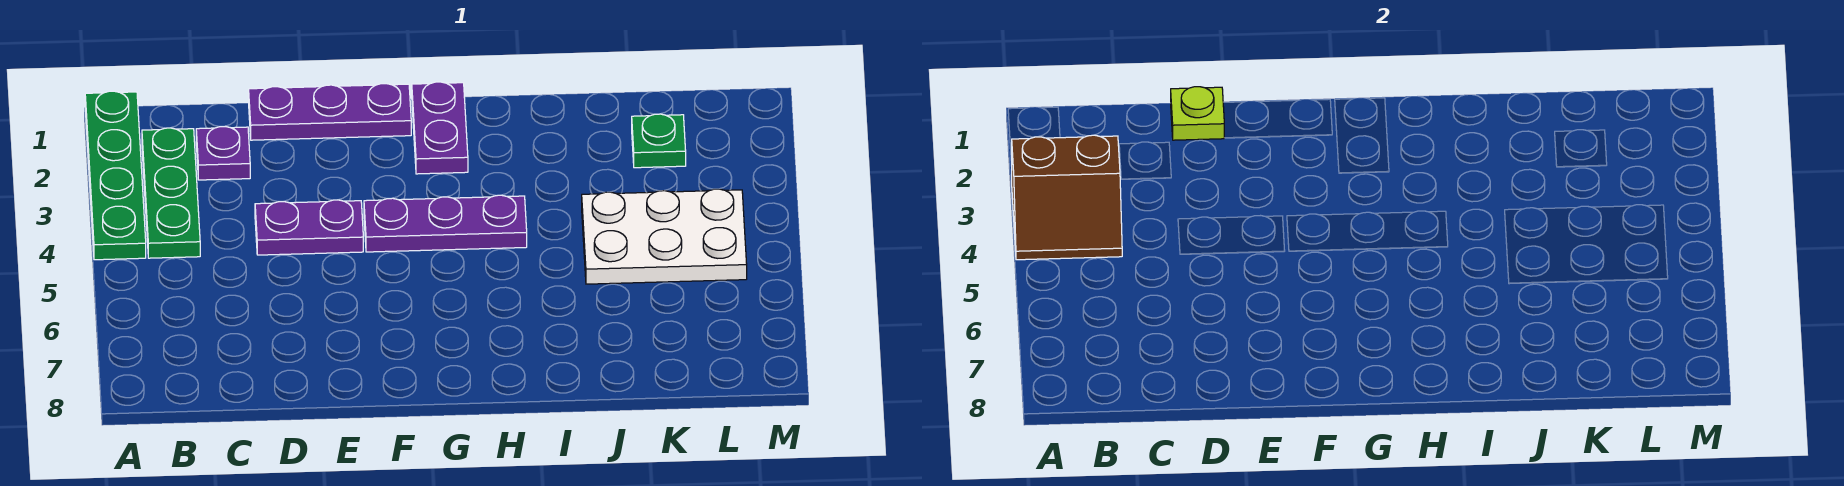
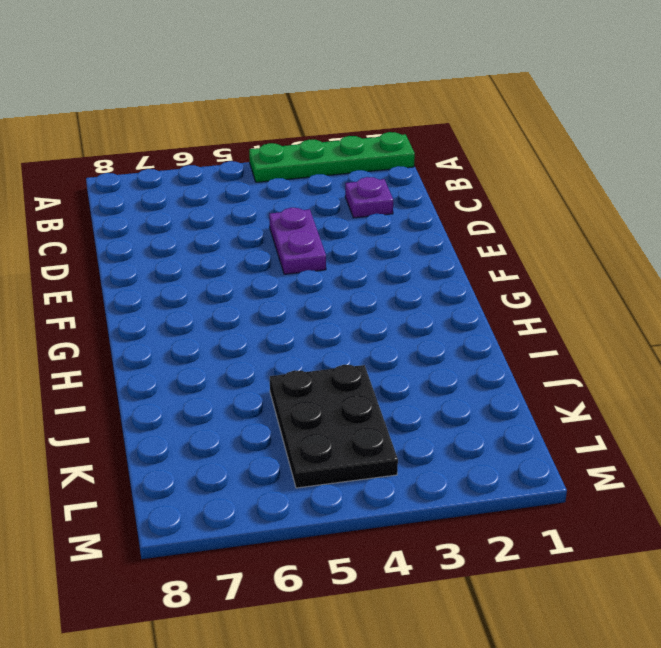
black plate J4:L5 level 1 -> white plate J4:L5 level 1
none -> green plate B2:B4 level 1
none -> purple plate D1:F1 level 1

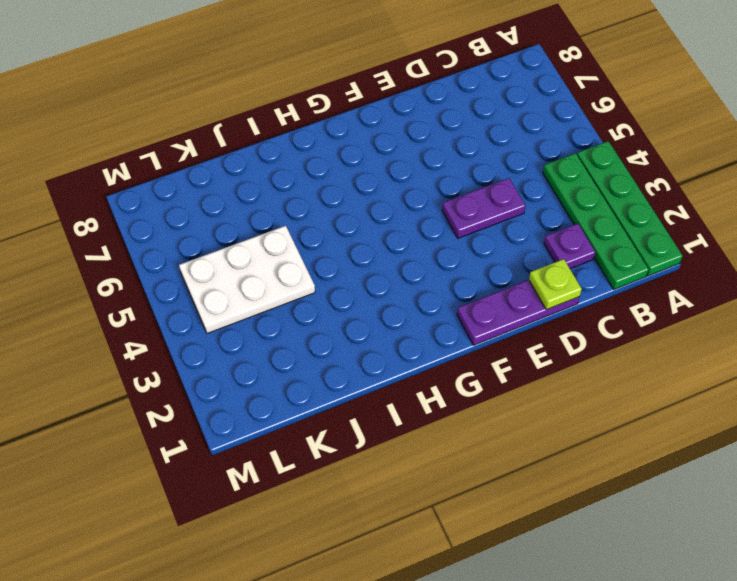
green plate B1:B4 level 1 -> green plate B2:B4 level 1
none -> purple plate F4:H4 level 1
none -> purple plate G1:G2 level 1

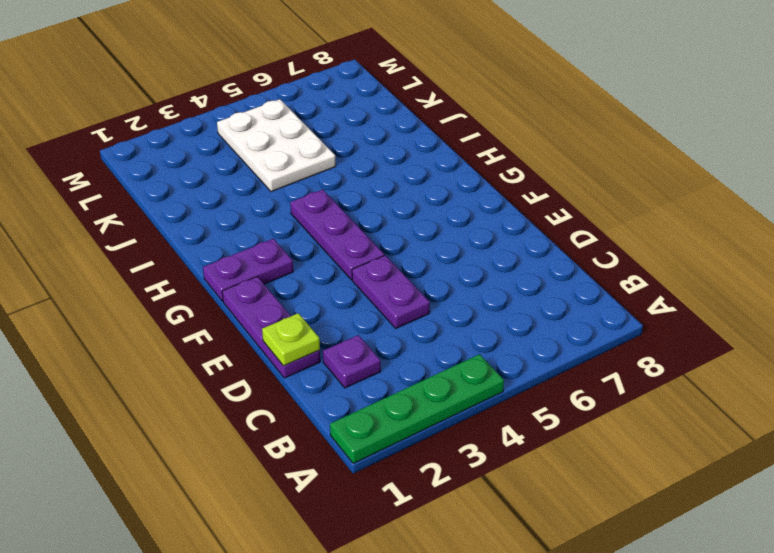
none -> green plate B2:B4 level 1
none -> green plate K2 level 1

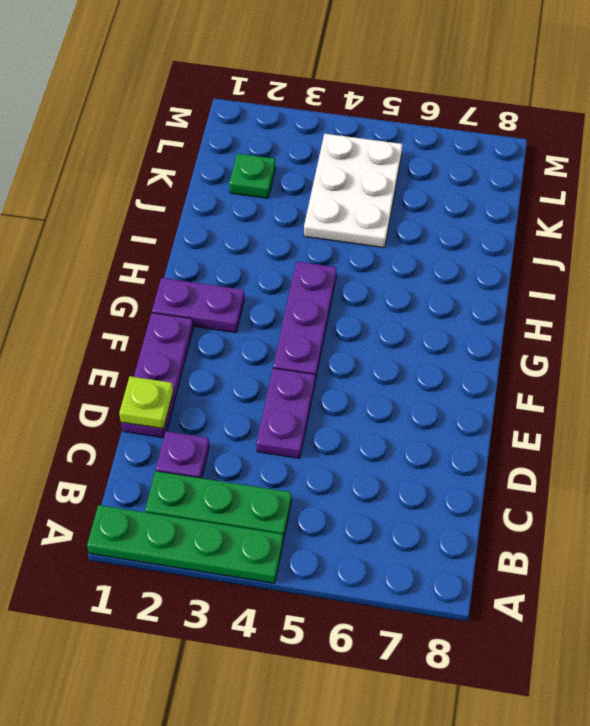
none -> brown slope A3:B4 level 2 top 3

